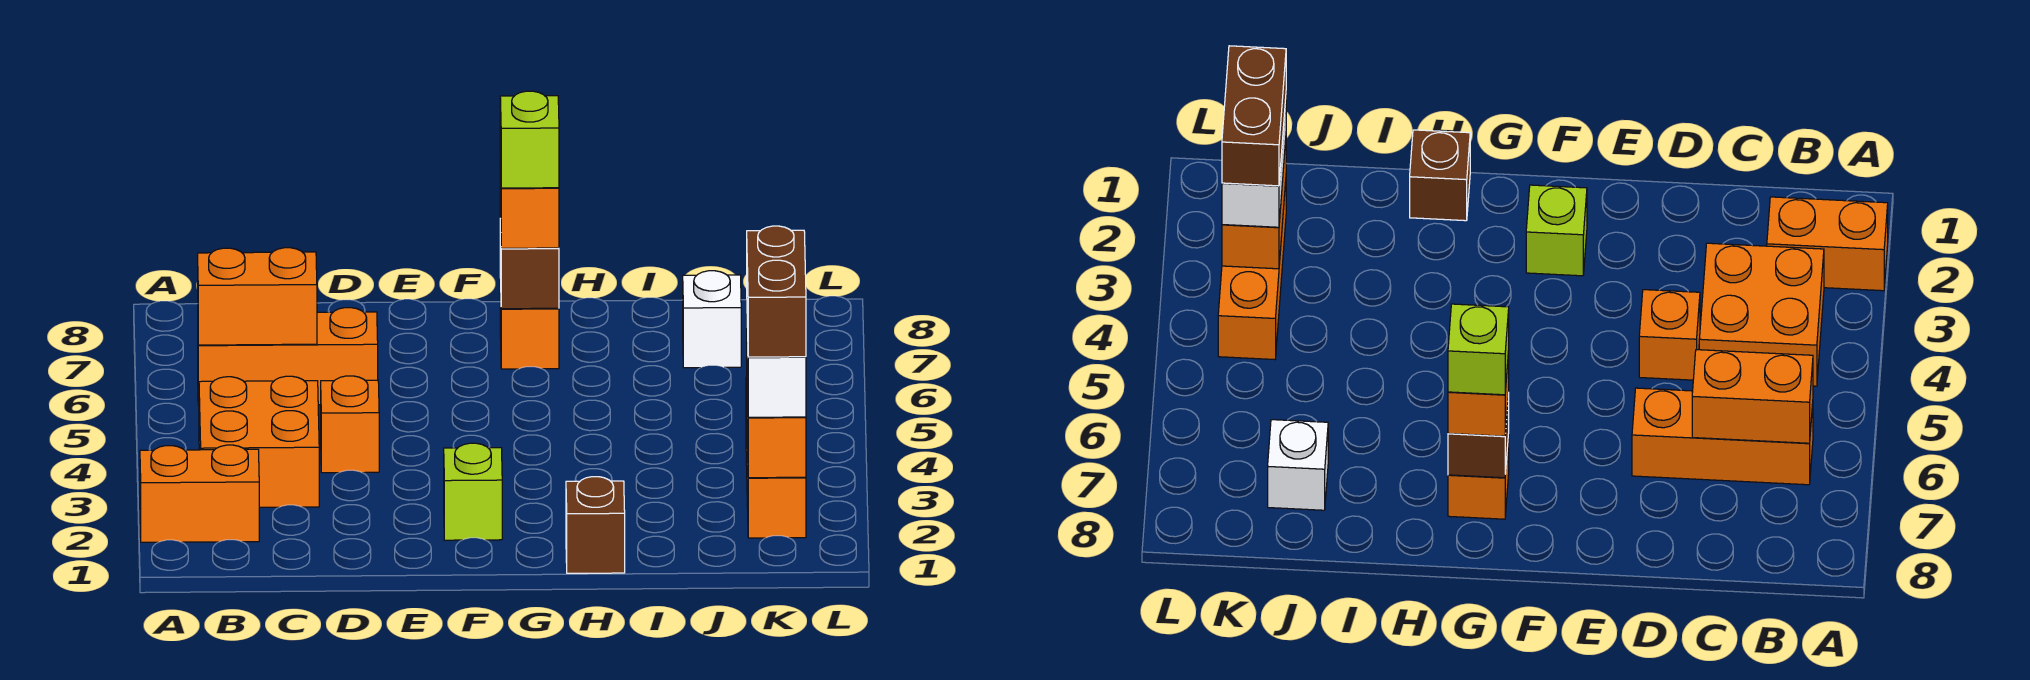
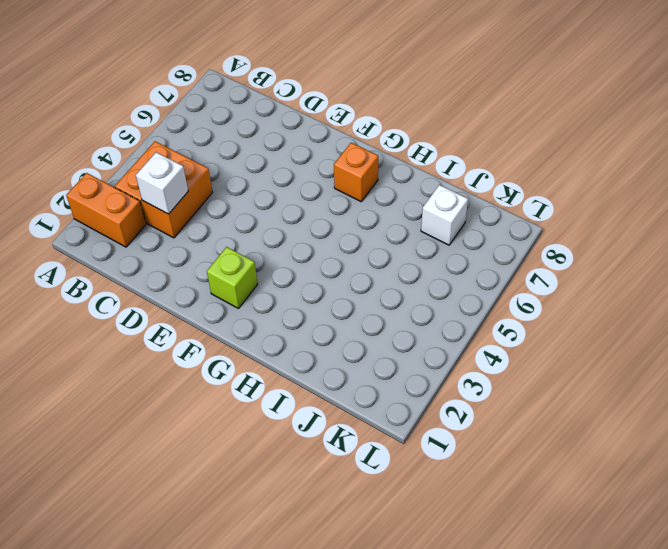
white brick C3 level 2 -> none
none -> orange brick B6:D6 level 1
none -> orange brick D4 level 1
none -> brown brick H1 level 1

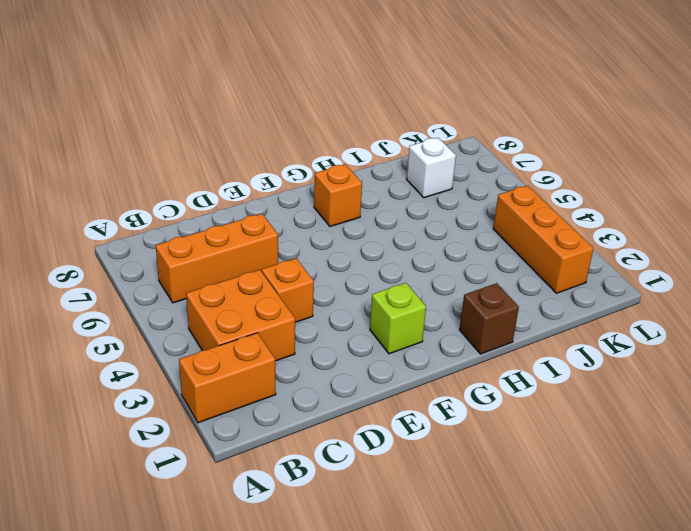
none -> orange brick B6:C6 level 2
none -> brown brick G7 level 2
none -> orange brick K2:K3 level 2

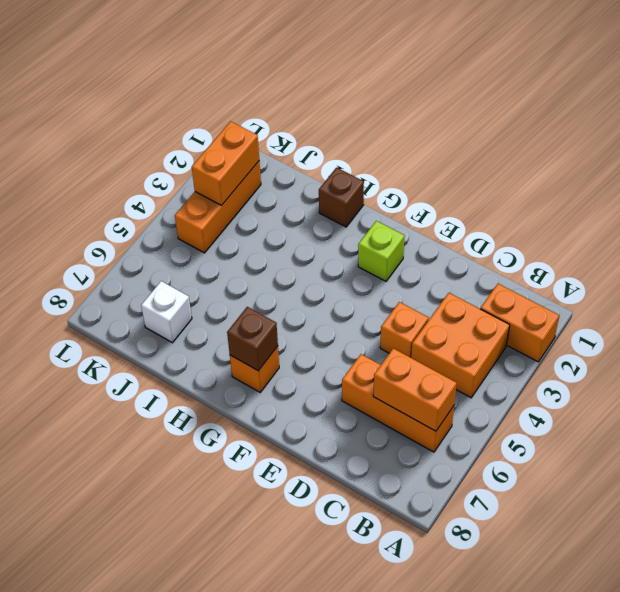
none -> orange brick G7 level 3
none -> white brick K2:K3 level 3
none -> lime brick G7 level 4

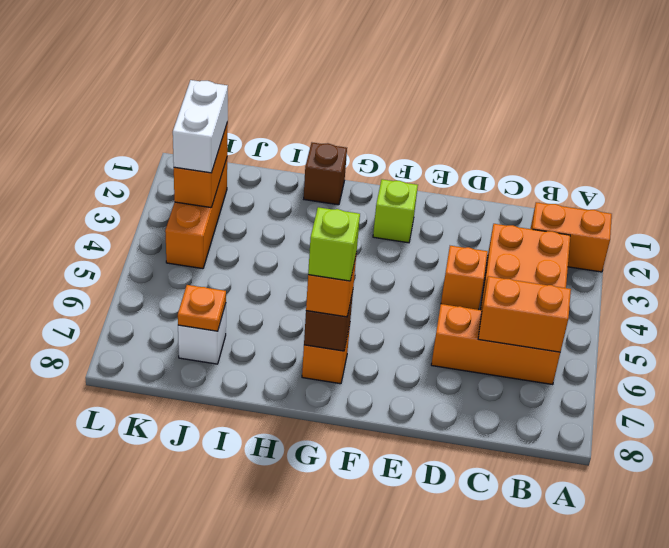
orange plate J7 level 2 -> none
none -> brown brick K2:K3 level 4

